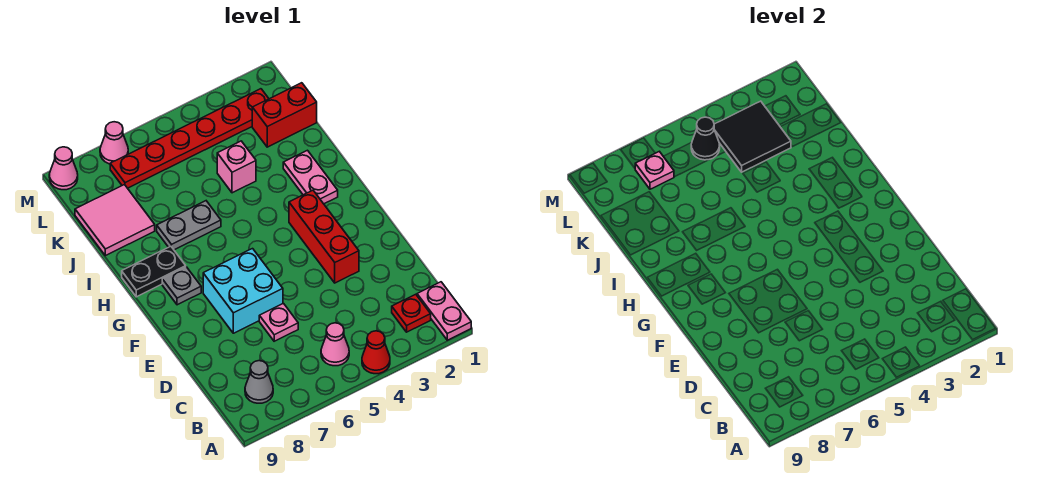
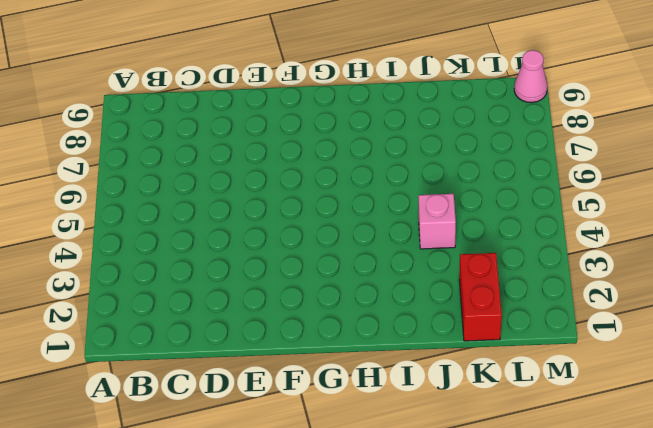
none -> pink plate A1:B1 level 1
none -> red cone A4 level 1
none -> red plate B2 level 1

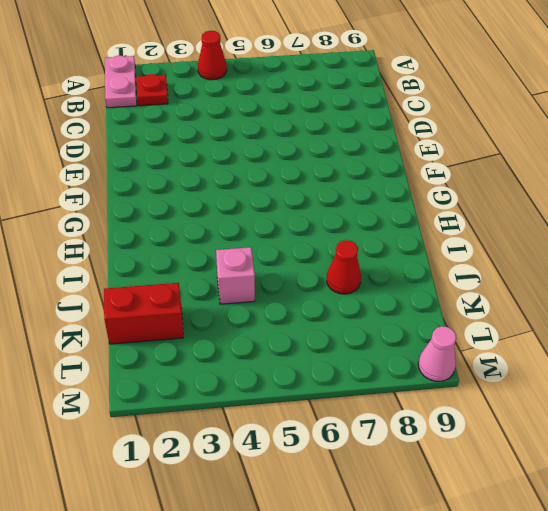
red cone J7 level 1 -> none
none -> pink cone B5 level 1
none -> grey cone B8 level 1
none -> pink plate D6 level 1

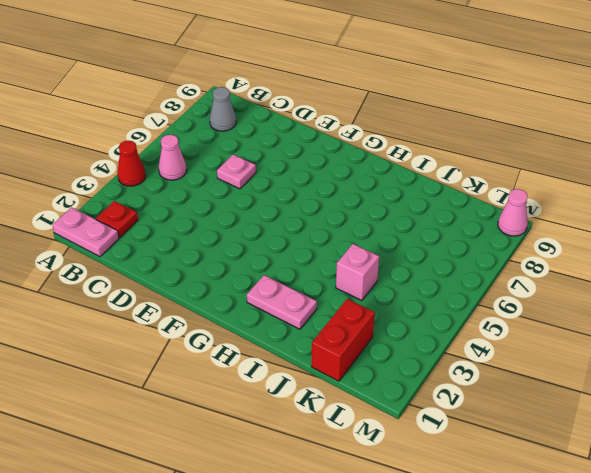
none -> red brick E3:G3 level 1
none -> cyan brick E6:F7 level 1
none -> grey plate G8 level 1

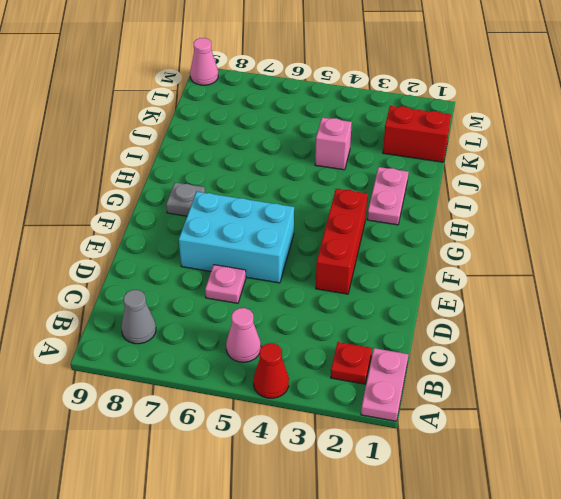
cyan brick E5:F7 level 1 -> cyan brick E6:F7 level 1
none -> black plate H8:H9 level 1
none -> grey plate I6:I7 level 1
none -> pink tile J8:K9 level 1

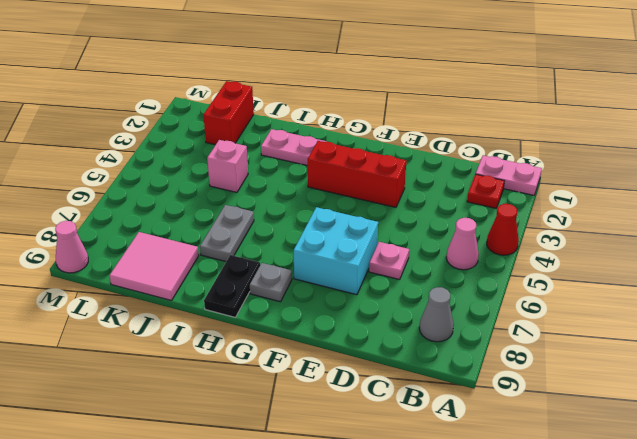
none -> red plate L2:L7 level 1
none -> pink cone M7 level 1
none -> black tile K3:L4 level 2

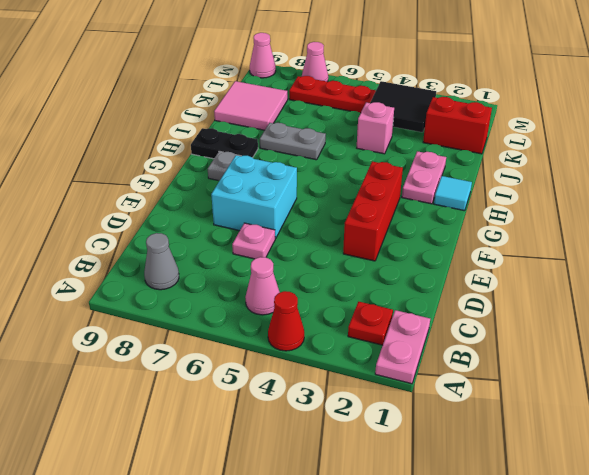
cyan tile H1 level 1 -> none
none -> black cone L5 level 2
none -> pink plate L7 level 2

